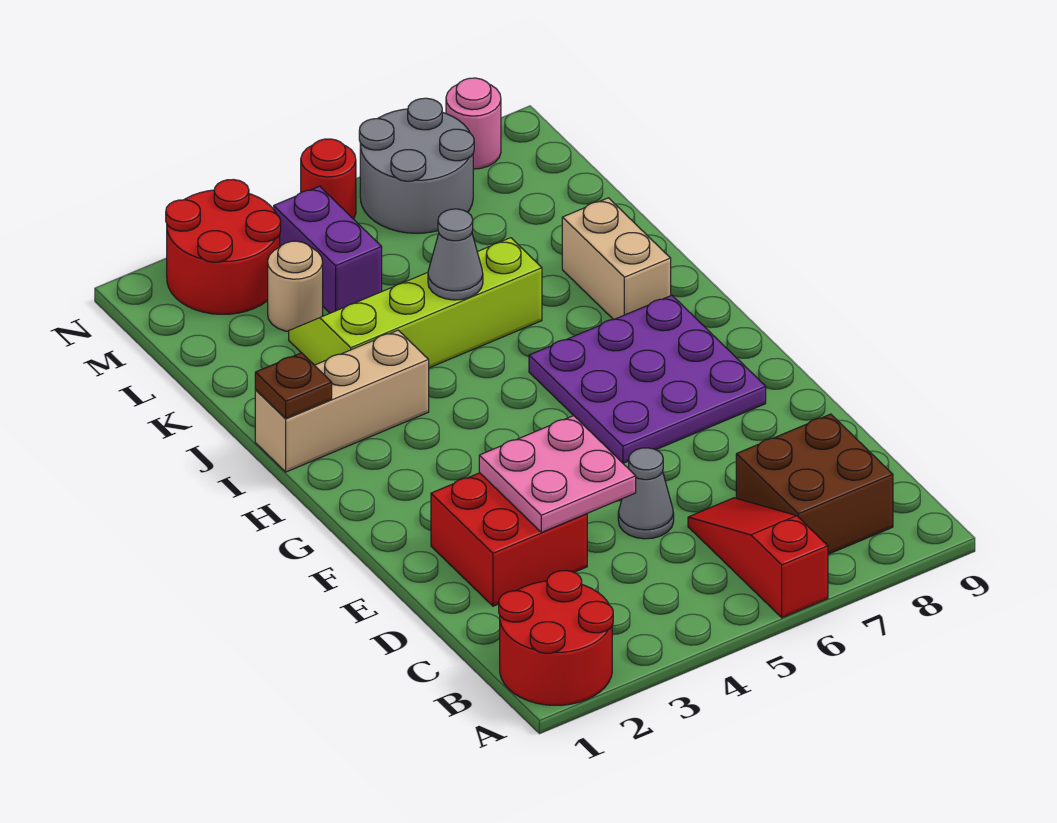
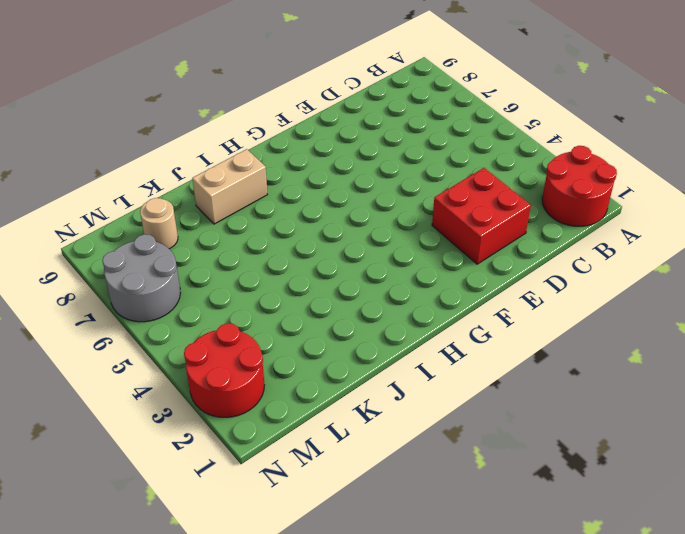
tan round brick L8 level 1 -> tan round brick L3 level 1
none -> red slope A6:C6 level 1 top A
none -> brown brick B7:C8 level 1
none -> grey cone D5 level 1

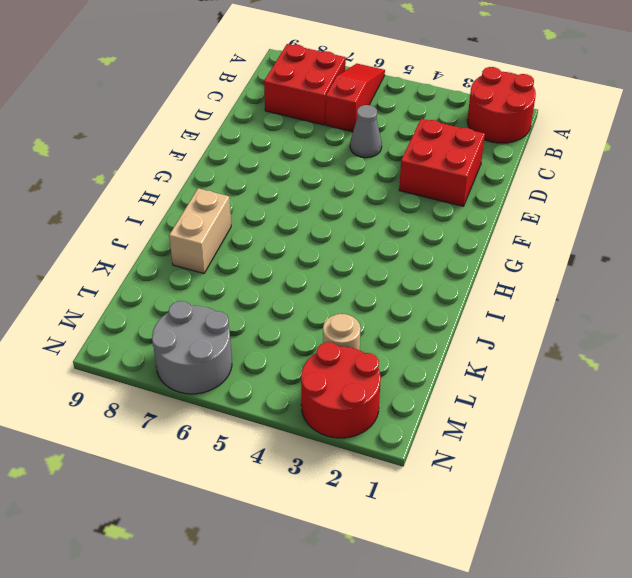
red slope A6:C6 level 1 top C -> red slope A6:C6 level 1 top A
red brick B7:C8 level 1 -> brown brick B7:C8 level 1
none -> purple plate F6:H8 level 1
none -> tan brick I1:I3 level 1
none -> lime slope J3:K6 level 1 top J

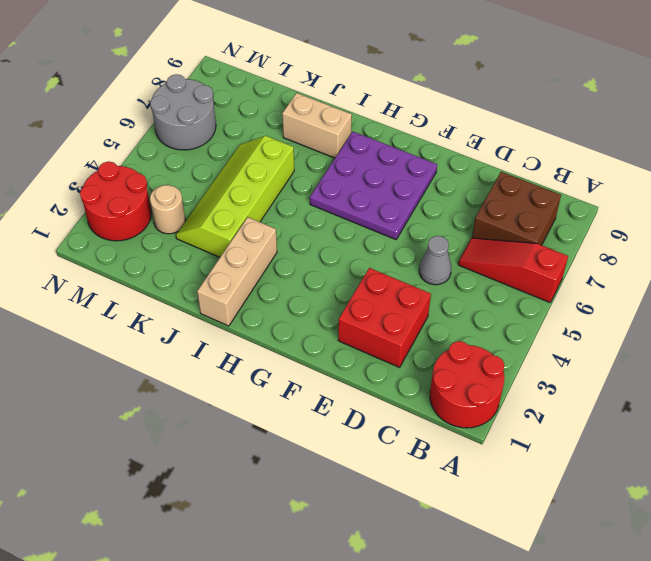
none -> purple brick L4:M4 level 1
none -> red round brick N5 level 1
none -> pink round brick N8 level 1

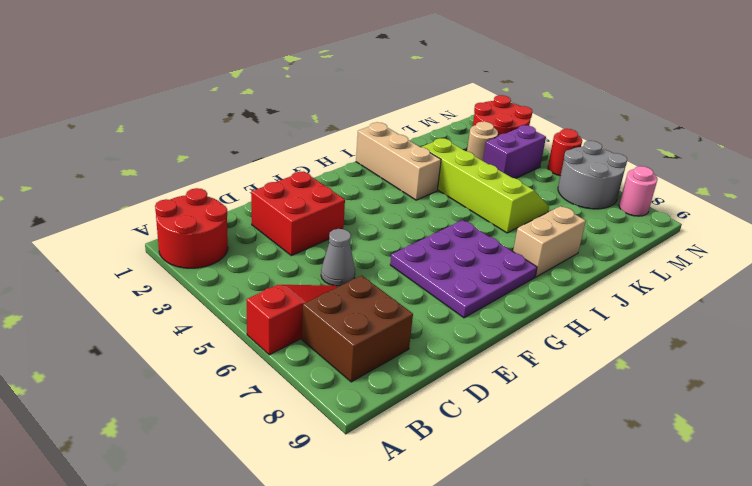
none -> pink plate D3:E4 level 2
none -> brown plate I1 level 2
none -> grey cone J5 level 2

